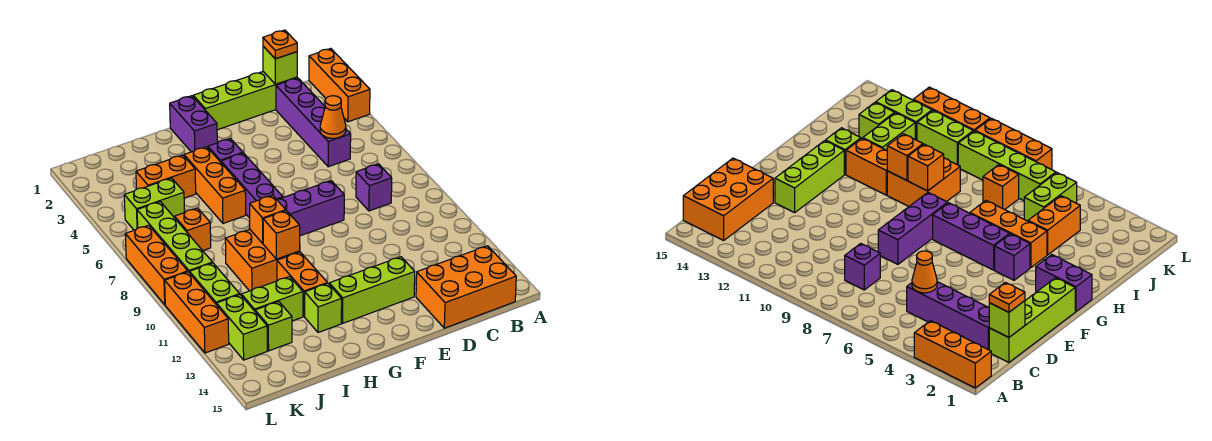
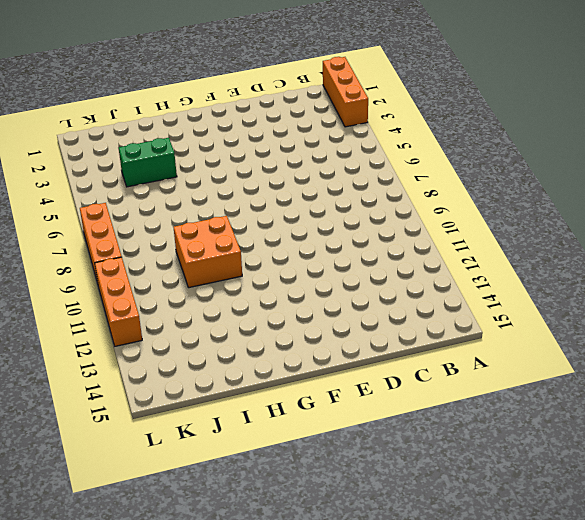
green brick I4:J4 level 1 -> orange brick I4:J4 level 1
none -> orange brick B14:D15 level 1
none -> lime brick C1:F1 level 1
none -> purple brick C2:C5 level 1

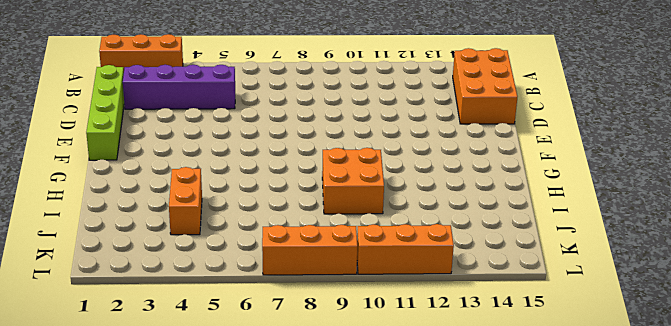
none -> purple brick C8 level 1
none -> purple brick E8:G8 level 1
none -> lime brick E13:G13 level 1

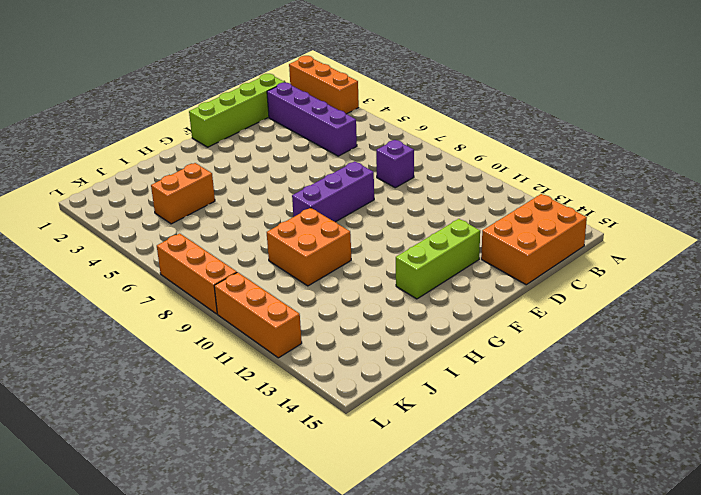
none -> purple brick G1:G2 level 1
none -> purple brick G4 level 1
none -> purple brick G5:G7 level 1

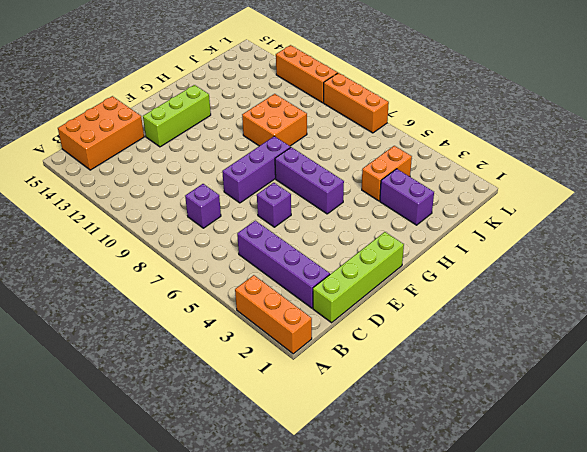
purple brick E6 level 1 -> purple brick G4 level 1
purple brick I2:I3 level 1 -> purple brick G1:G2 level 1
none -> orange brick H4:H6 level 1
none -> orange brick H11:H12 level 1
none -> lime brick H13 level 1

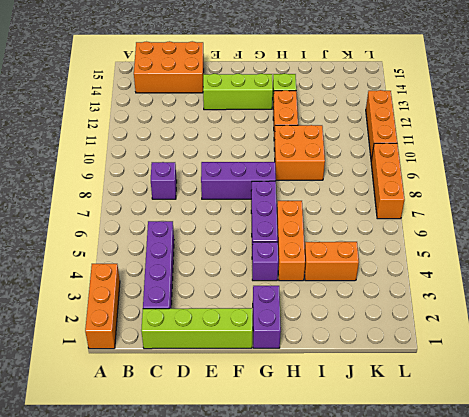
none -> lime brick I12:J12 level 1
none -> lime brick J5:K5 level 1
none -> orange brick J7 level 1

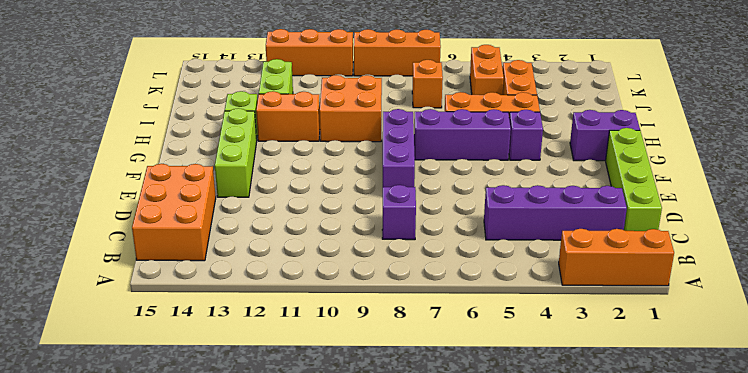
orange brick J5:K5 level 1 -> lime brick J5:K5 level 1
none -> lime brick J13 level 1
none -> lime brick K6:K9 level 1
none -> lime brick K10:K11 level 1

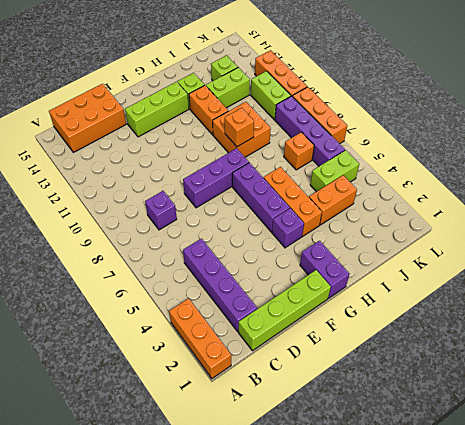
purple brick K6:K9 level 1 -> lime brick K6:K9 level 1
none -> lime brick K12:K13 level 1
none -> lime brick C1 level 2
none -> orange cone C5 level 2

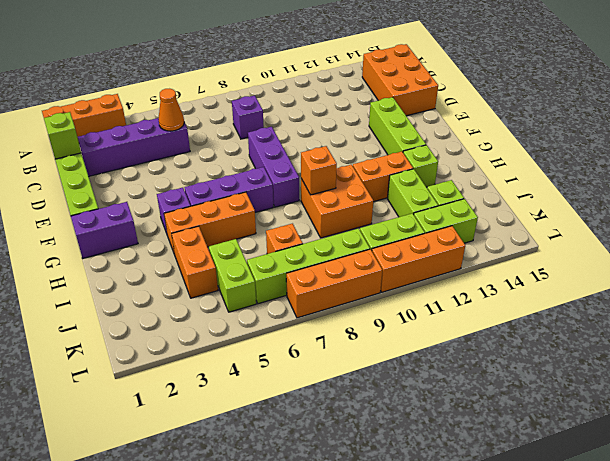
none -> orange brick H10 level 2
none -> orange plate C1 level 3

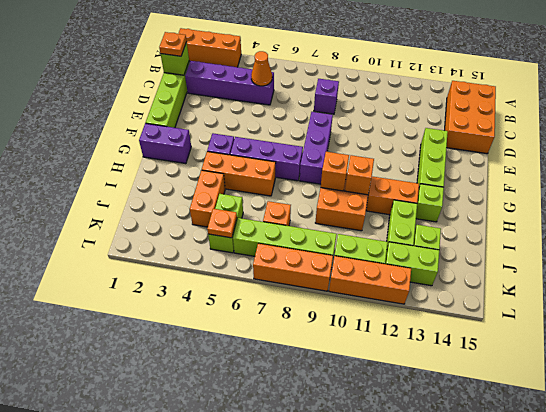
orange plate K5 level 2 -> none

